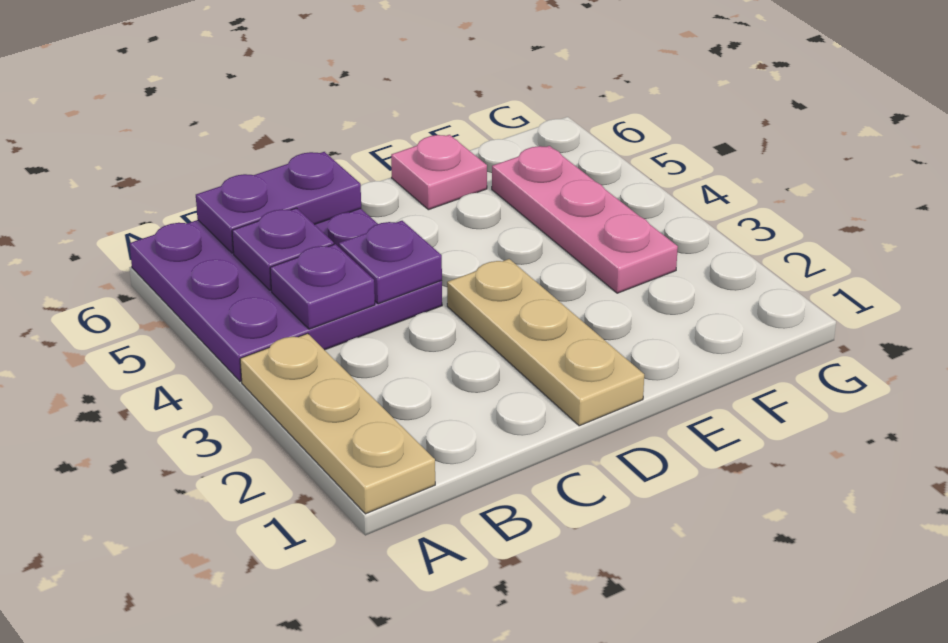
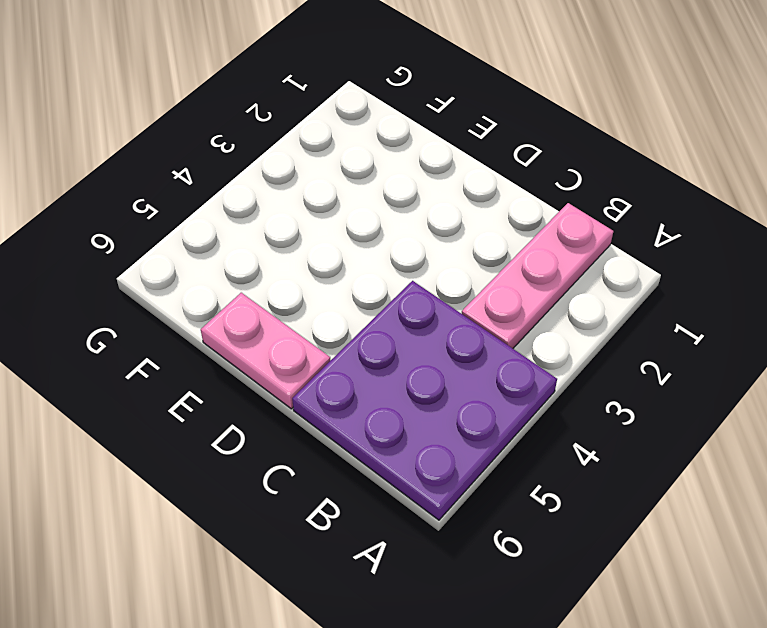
pink plate B1:B3 level 1 -> pink plate F3:F5 level 1
pink plate D6:E6 level 1 -> pink plate E6 level 1
none -> tan plate A1:A3 level 1
none -> tan plate D1:D3 level 1

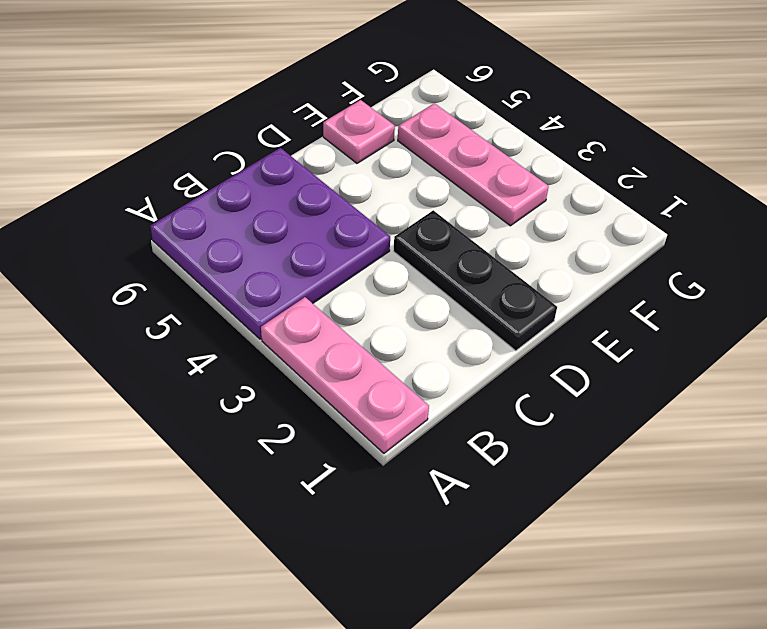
pink plate A1:A3 level 1 -> tan plate A1:A3 level 1
black plate D1:D3 level 1 -> tan plate D1:D3 level 1
none -> purple plate B4 level 2
none -> purple plate B5 level 2

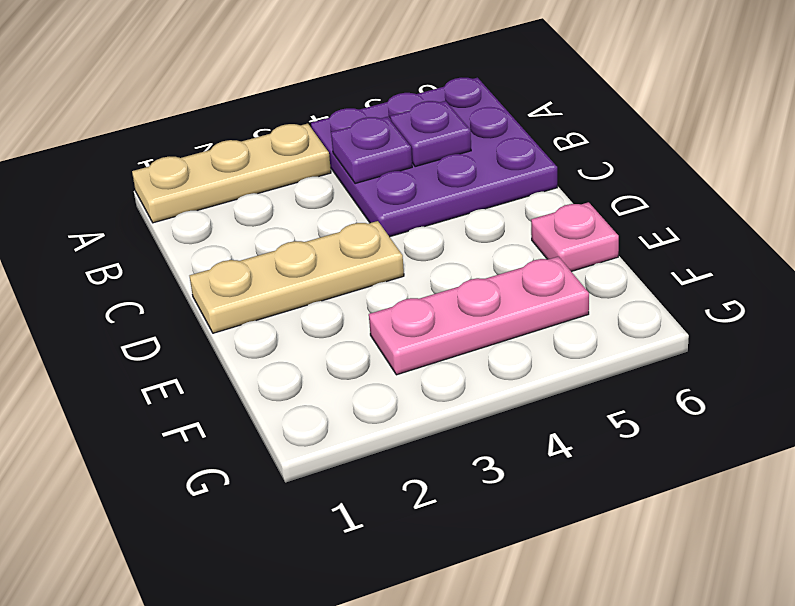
none -> purple plate B6:C6 level 2
none -> purple plate C4 level 2

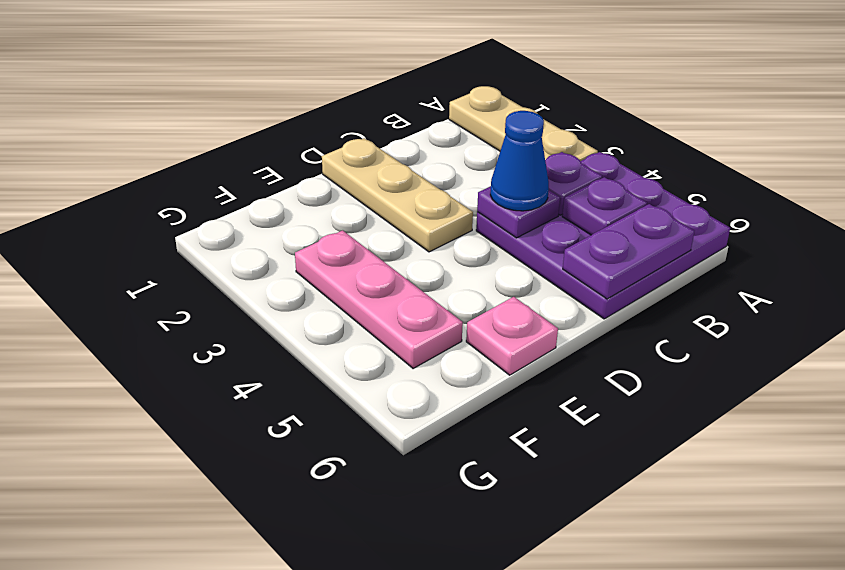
blue cone C4 level 3 -> none

